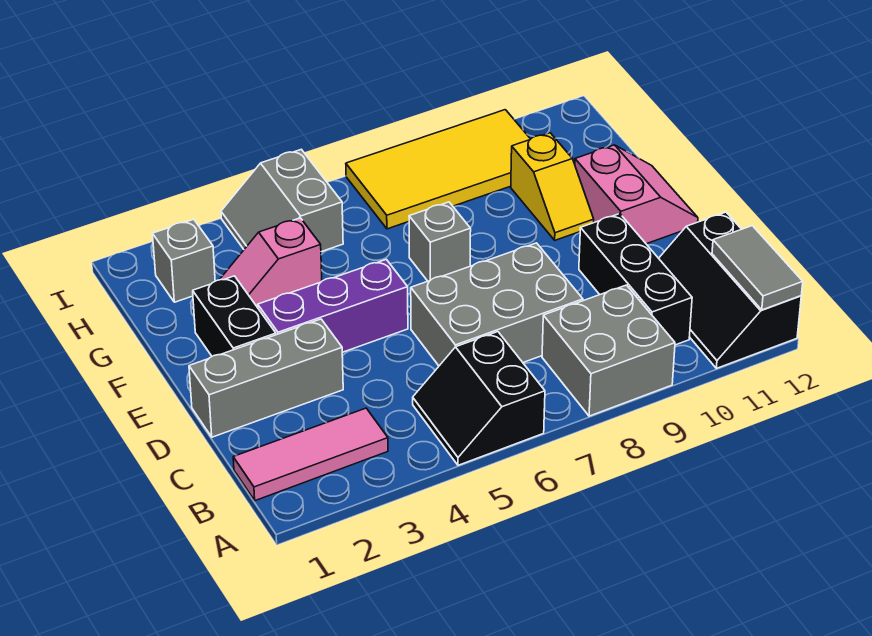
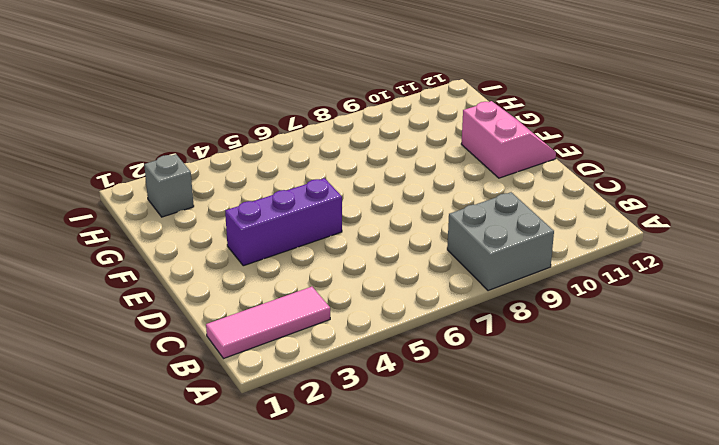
none -> black slope A5:B6 level 1 top 6
none -> black slope A11:C12 level 1 top 12
none -> black brick B10:D10 level 1

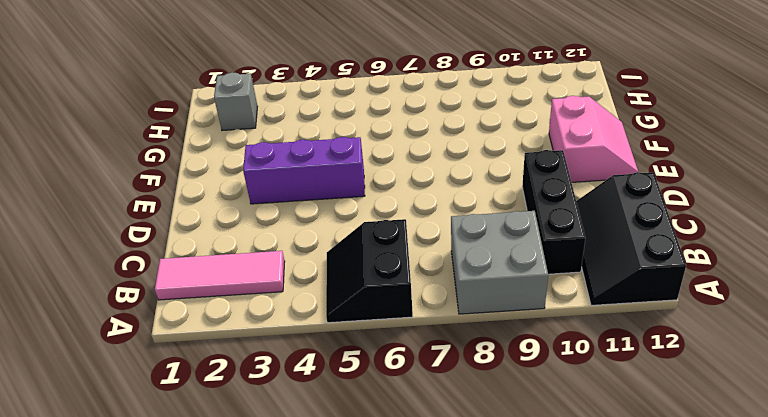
none -> grey brick C6:D8 level 1
none -> grey brick D1:D3 level 1
none -> black brick E2:F2 level 1

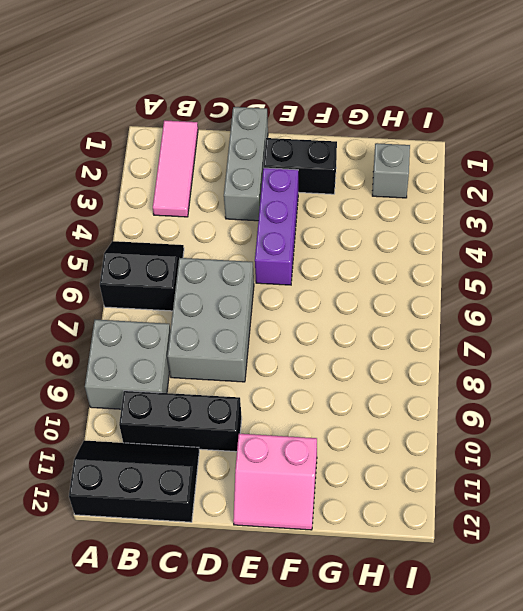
none -> grey brick F7 level 1
none -> yellow slope F10:G10 level 1 top G
none -> pink slope G3:G4 level 1 top 4

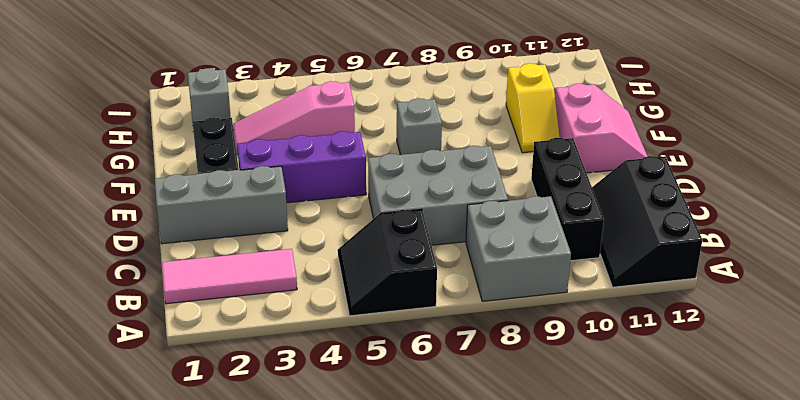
pink slope G3:G5 level 1 top 5 -> pink slope G3:G4 level 1 top 4
none -> grey slope H4:I5 level 1 top 5
none -> yellow tile H7:I10 level 1
none -> grey tile A12:B12 level 2

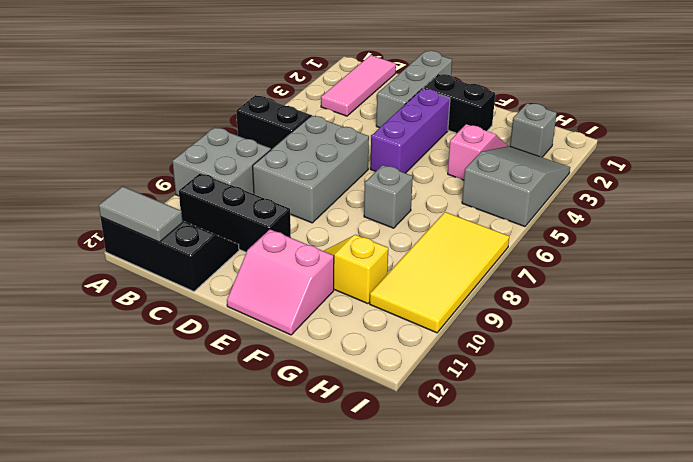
grey slope H3:I5 level 1 top 5 -> grey slope H4:I5 level 1 top 5

